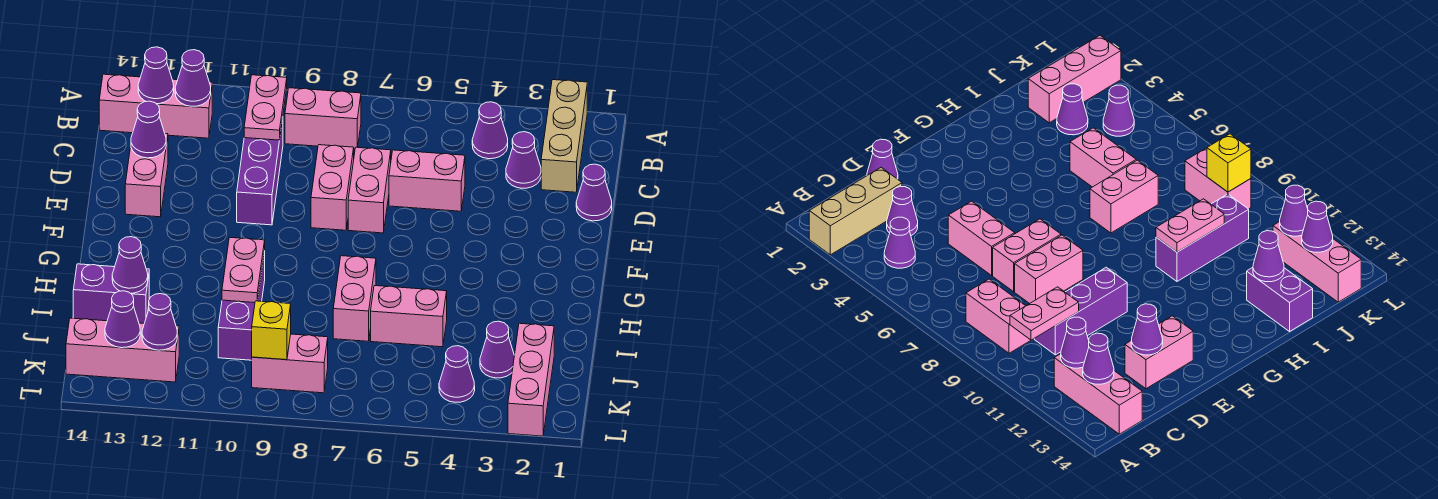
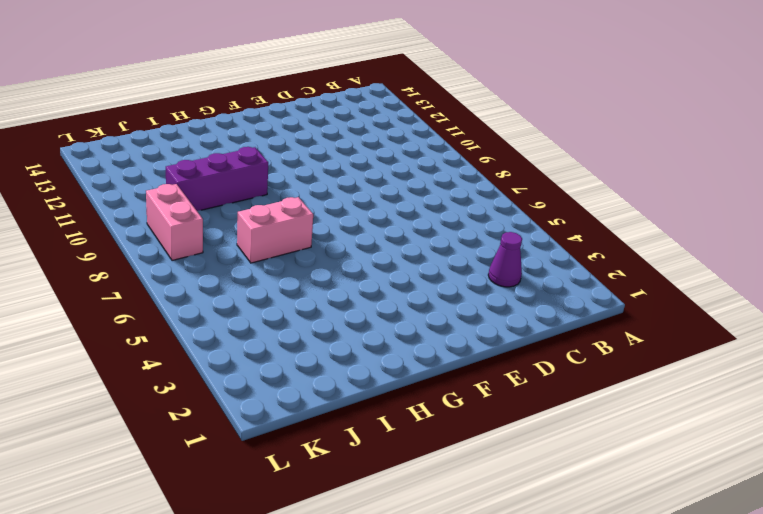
none -> tan brick A2:C2 level 1
none -> purple cone B4 level 1
none -> pink brick B8:B9 level 1

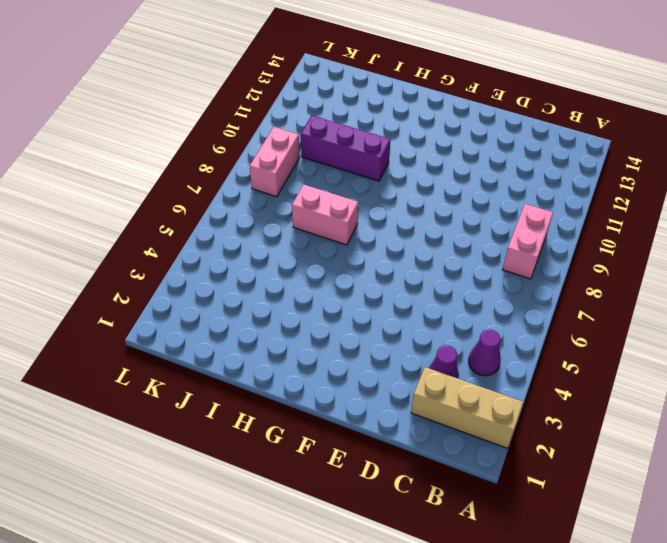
none -> pink brick B12:B14 level 1
none -> purple brick C10:E10 level 1
none -> purple cone D1 level 1

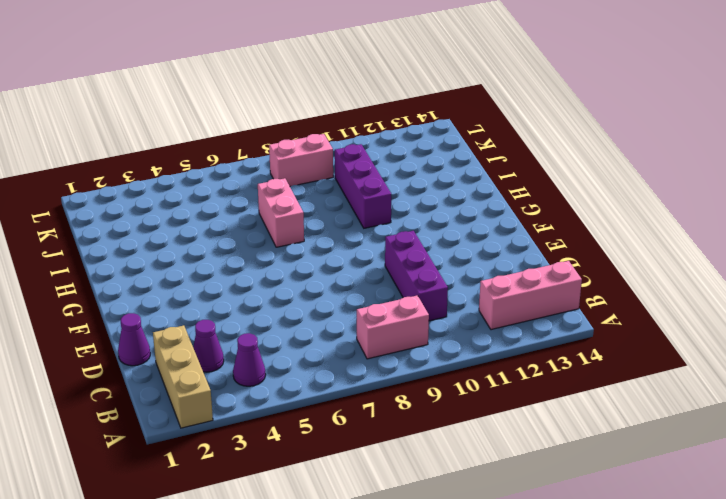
none -> pink brick D5:D6 level 1
none -> pink brick D7:E7 level 1
none -> pink brick D8:E8 level 1

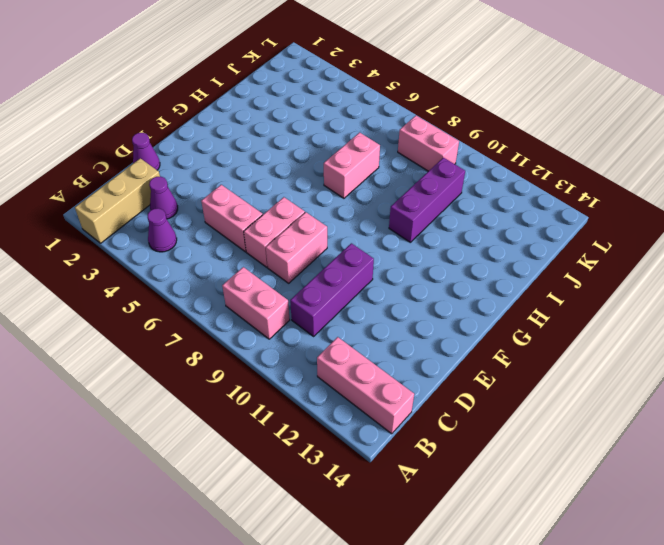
none -> pink brick D13:E13 level 1
none -> pink brick I5:I6 level 1
none -> purple brick I13:I14 level 1

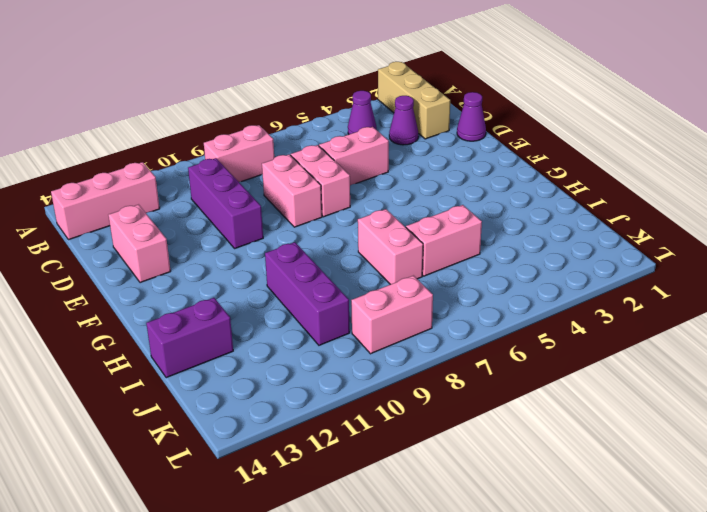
none -> pink brick J2:L2 level 1
none -> purple cone J3 level 1
none -> purple cone K4 level 1

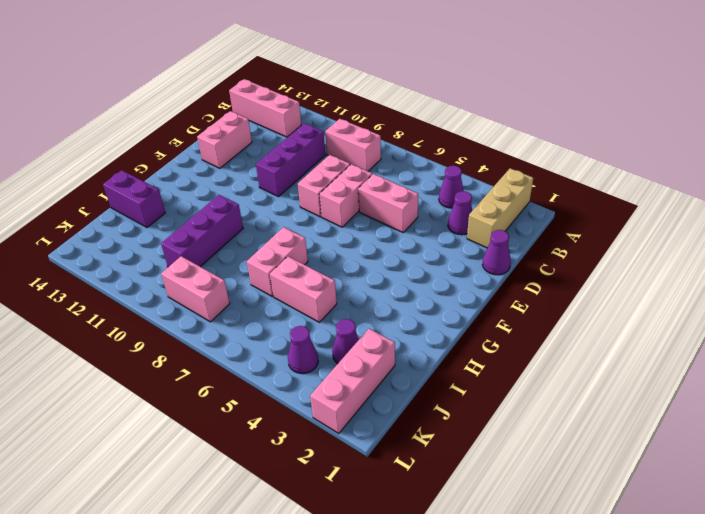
none -> pink brick K12:K14 level 1
none -> pink plate B10:C10 level 2
none -> purple cone B12 level 2

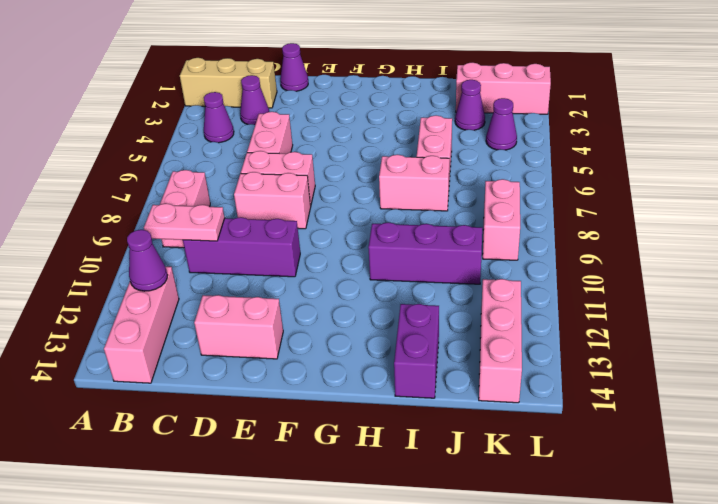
none -> purple cone B13 level 2
none -> purple cone D13 level 2
none -> pink plate H10:I10 level 2

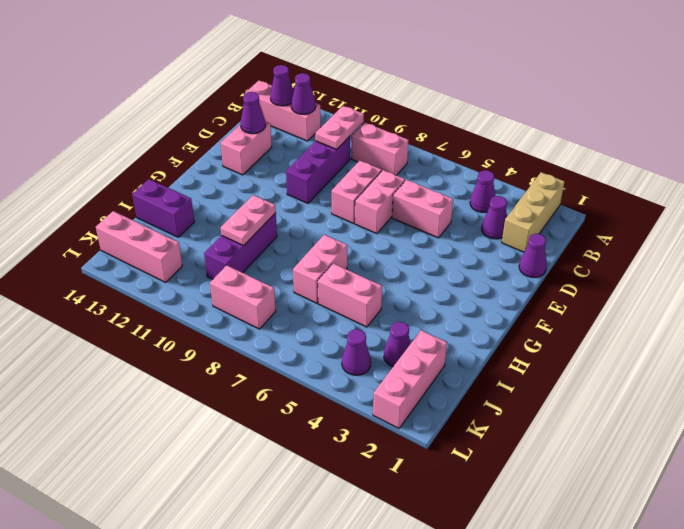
none -> purple cone I13 level 2
none -> yellow brick K9 level 2
none -> purple cone K12 level 2

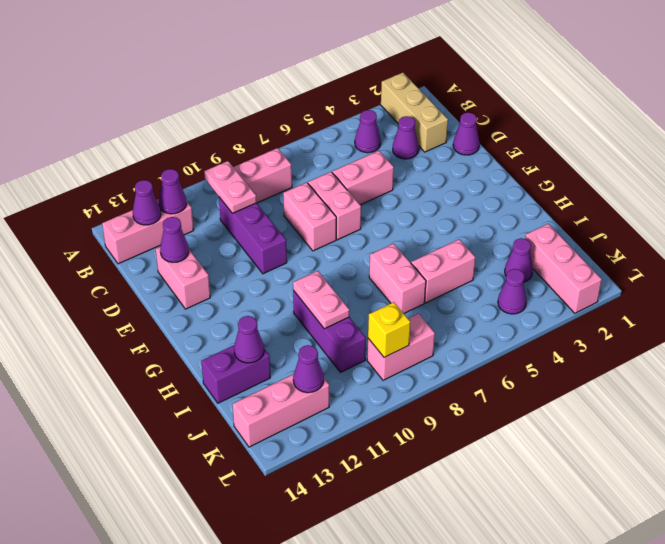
none -> purple cone K13 level 2

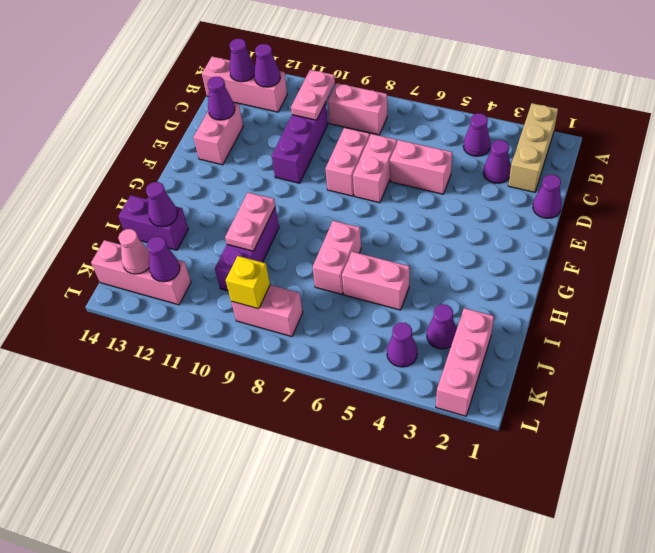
pink cone K13 level 2 -> purple cone K13 level 2

